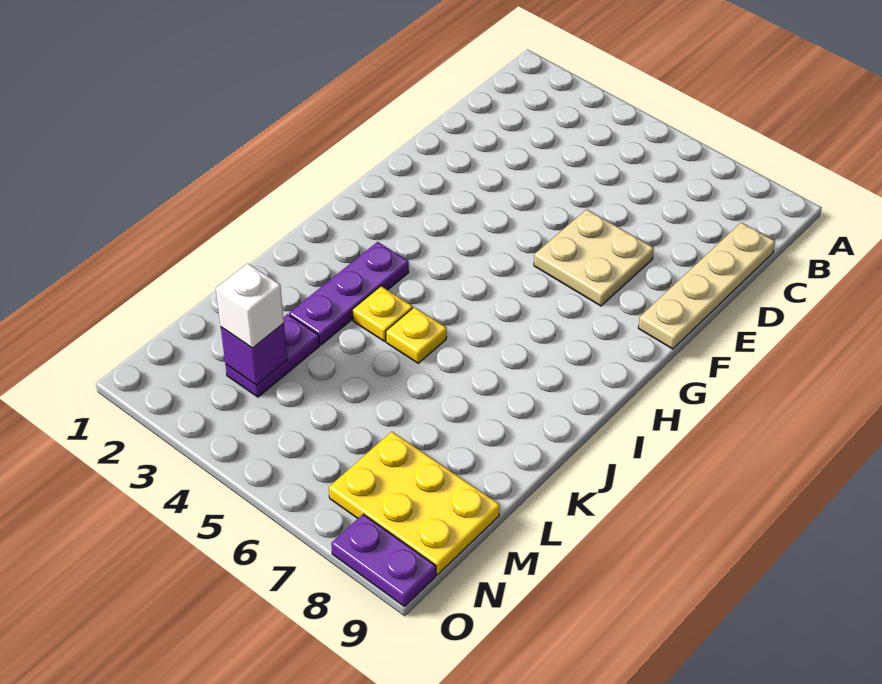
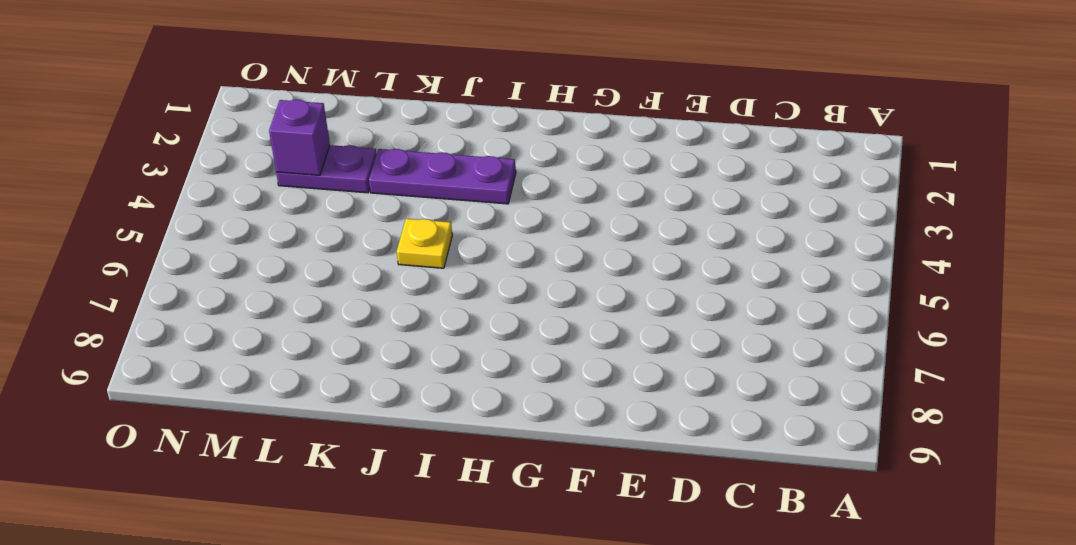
none -> tan plate C9:F9 level 1
none -> tan plate E6:F7 level 1

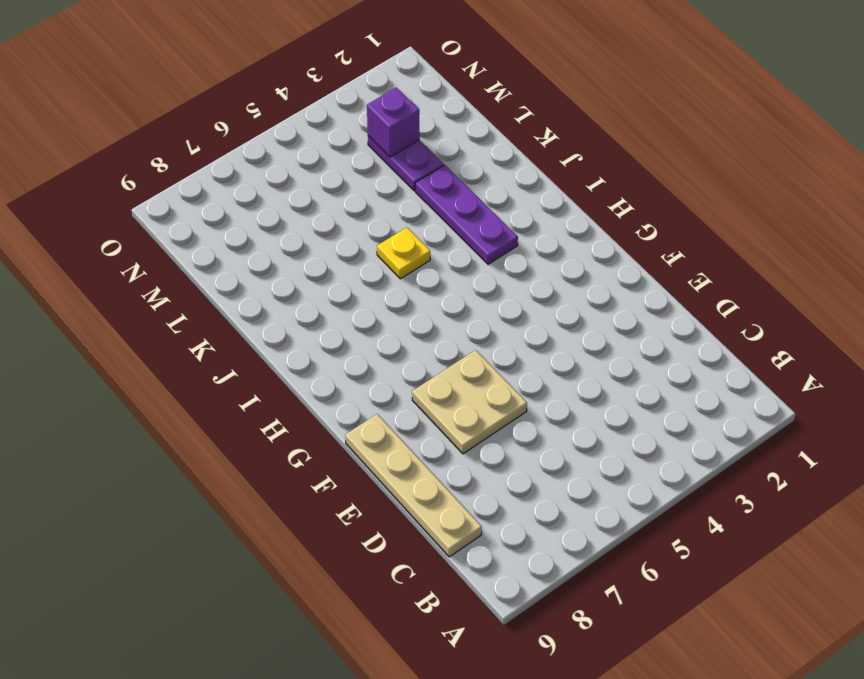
none -> yellow plate J4 level 1
none -> yellow plate M7:N9 level 1

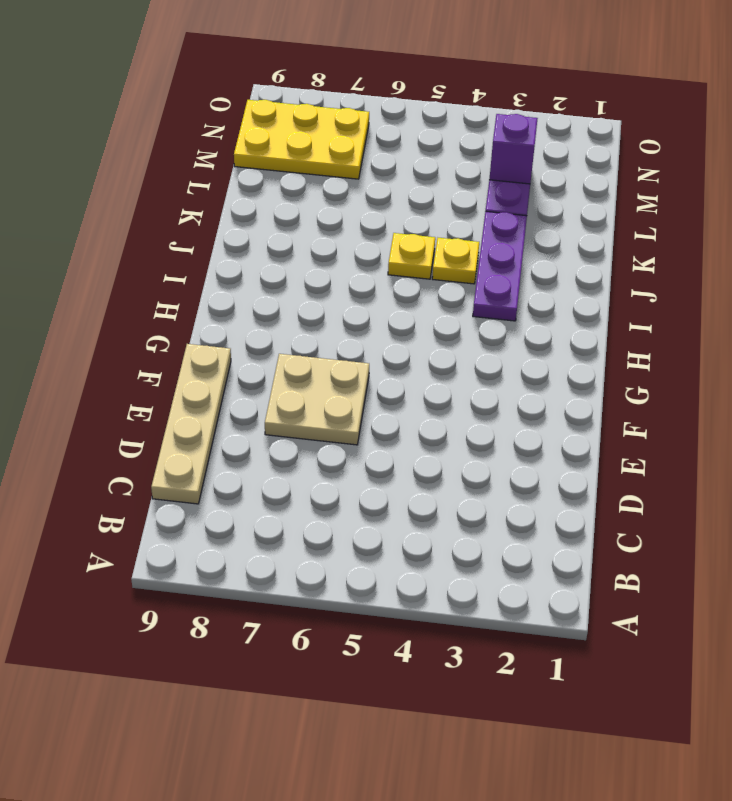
none -> purple plate O8:O9 level 1
none -> white brick M3 level 3

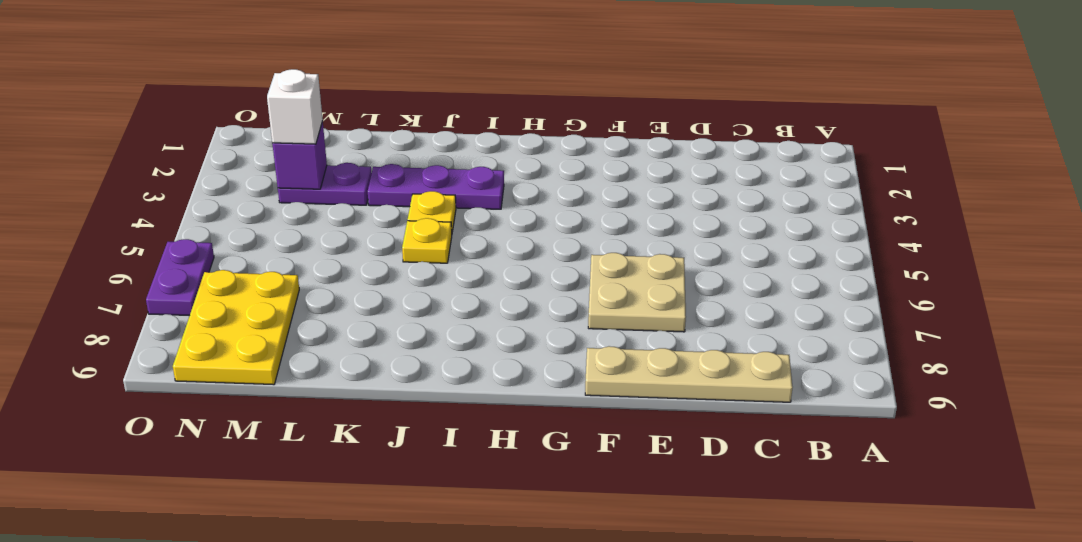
purple plate O6:O7 level 1 -> purple plate O8:O9 level 1

